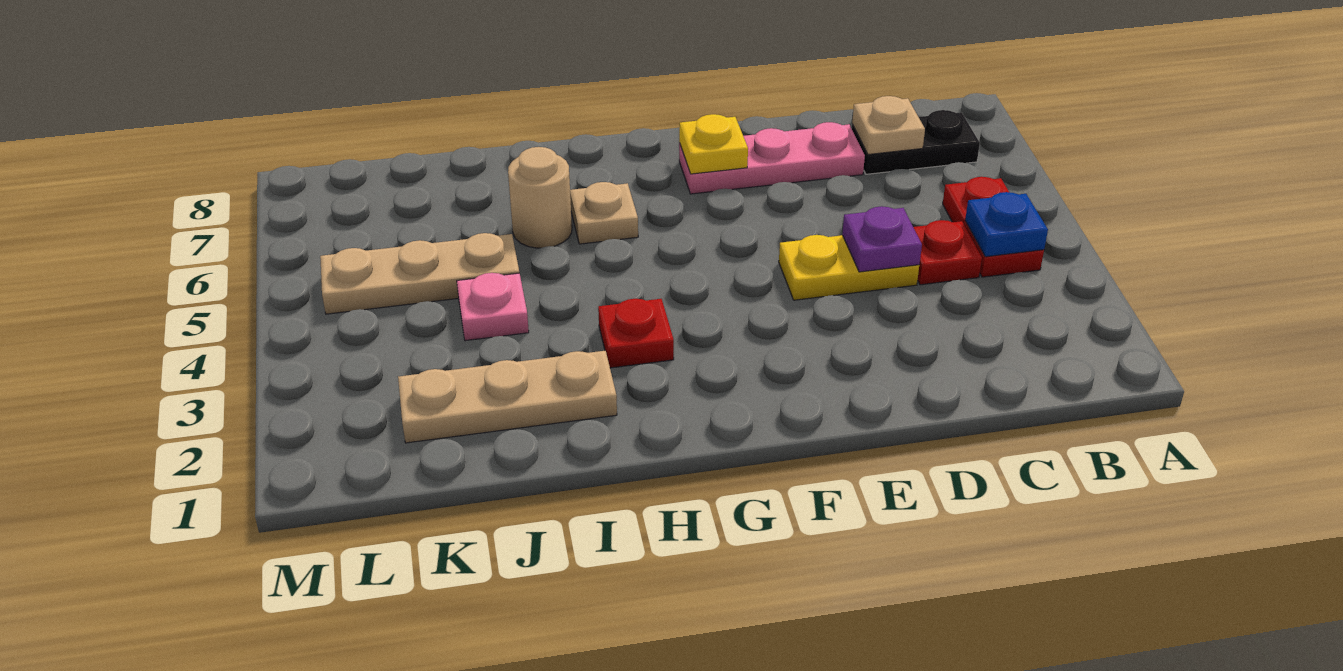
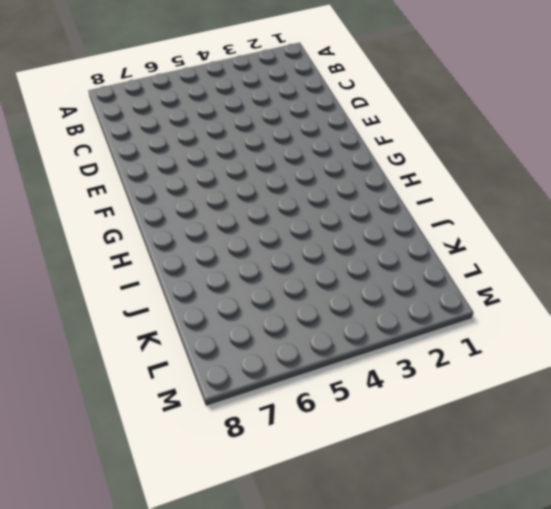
none -> red plate B4:B5 level 1
none -> black plate B7:C7 level 1
none -> red plate C4 level 1

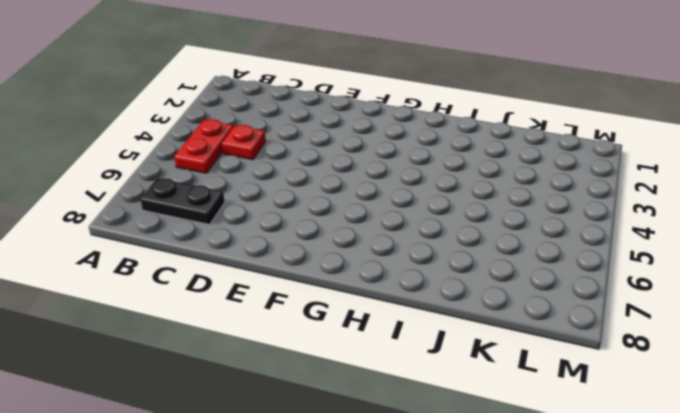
none -> yellow plate D4:E4 level 1
none -> pink plate D7:F7 level 1
none -> red plate H3 level 1

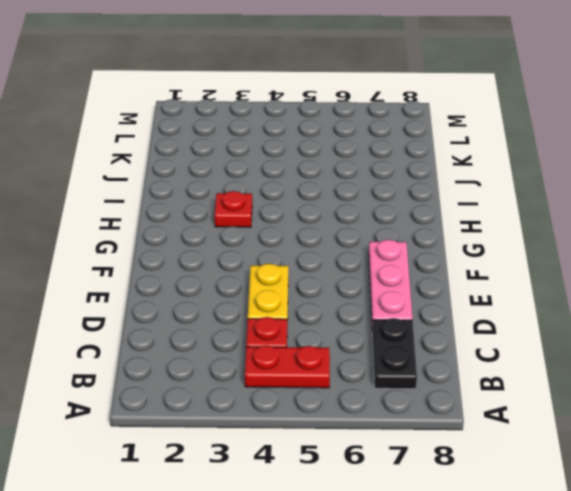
none -> tan plate H6 level 1
none -> tan plate I2:K2 level 1
none -> tan round brick I6 level 1

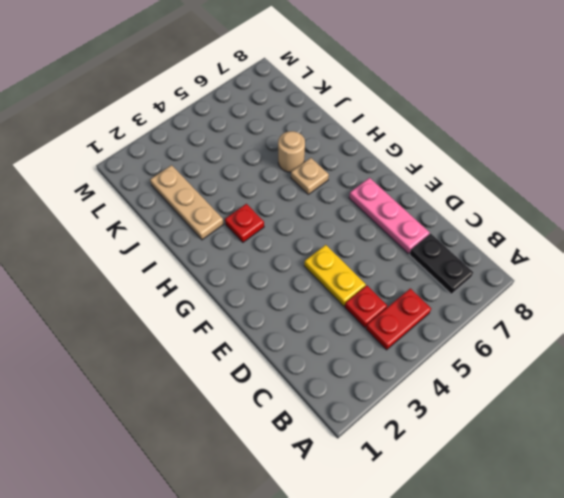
none -> pink plate J4 level 1
none -> tan plate J5:L5 level 1
none -> blue plate B4 level 2

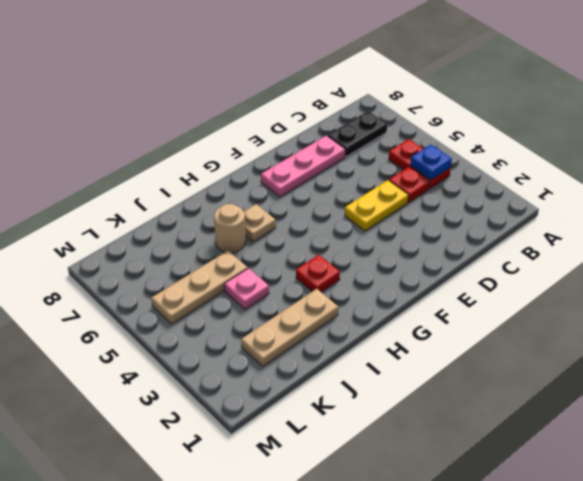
none -> tan plate C7 level 2
none -> purple plate D4 level 2
none -> yellow plate F7 level 2

